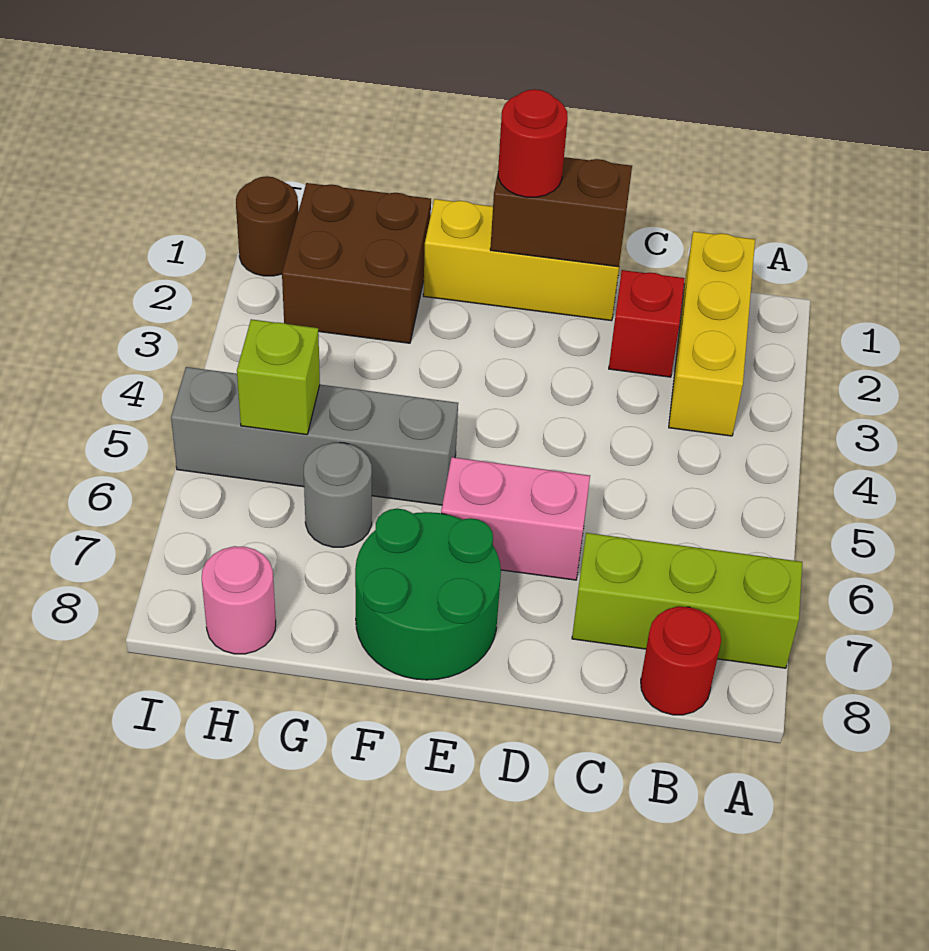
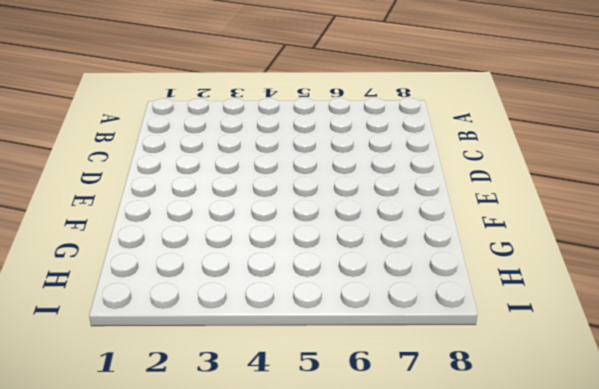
none -> lime brick A7:C7 level 1
none -> yellow brick B1:B3 level 1
none -> red round brick B8 level 1

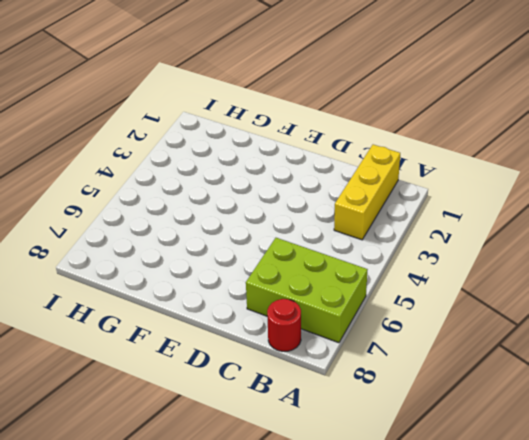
lime brick A6:C7 level 1 -> lime brick A7:C7 level 1
none -> red brick C2 level 1
none -> yellow brick D1:F1 level 1
none -> pink brick D6:E6 level 1

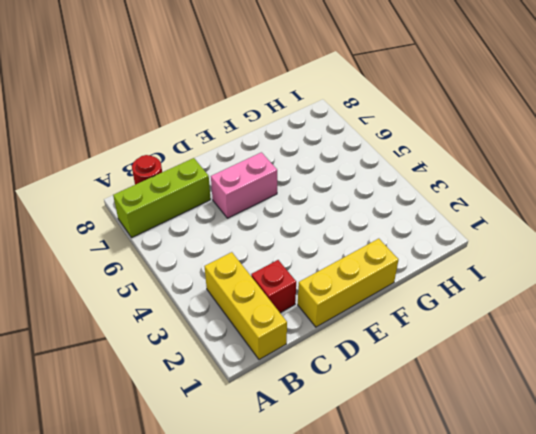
none -> green round brick E7:F8 level 1
none -> grey brick F5:I5 level 1
none -> brown brick G1:H2 level 1

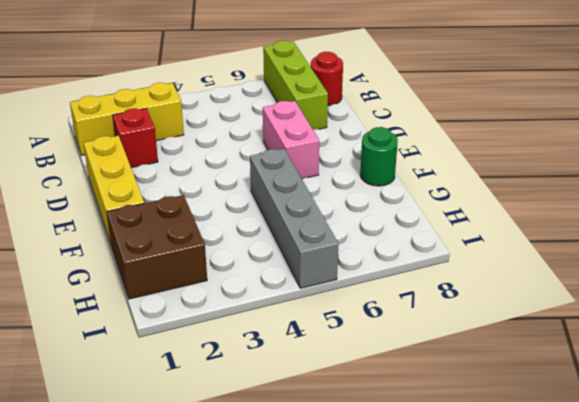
green round brick F8 level 1 -> green round brick E7:F8 level 1
none -> grey round brick G6 level 1
none -> pink round brick H8 level 1
none -> brown round brick I1 level 1

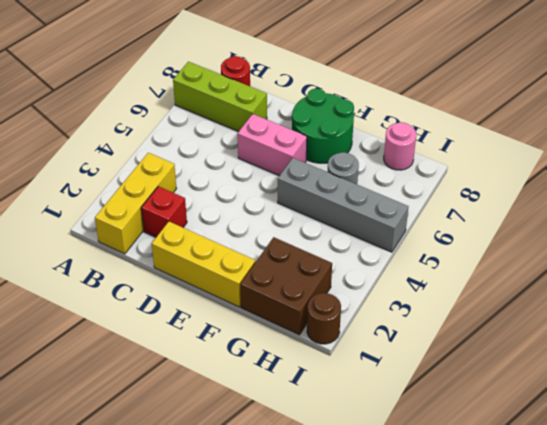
none -> brown brick D1:E1 level 2
none -> lime brick H5 level 2
none -> red round brick E1 level 3

